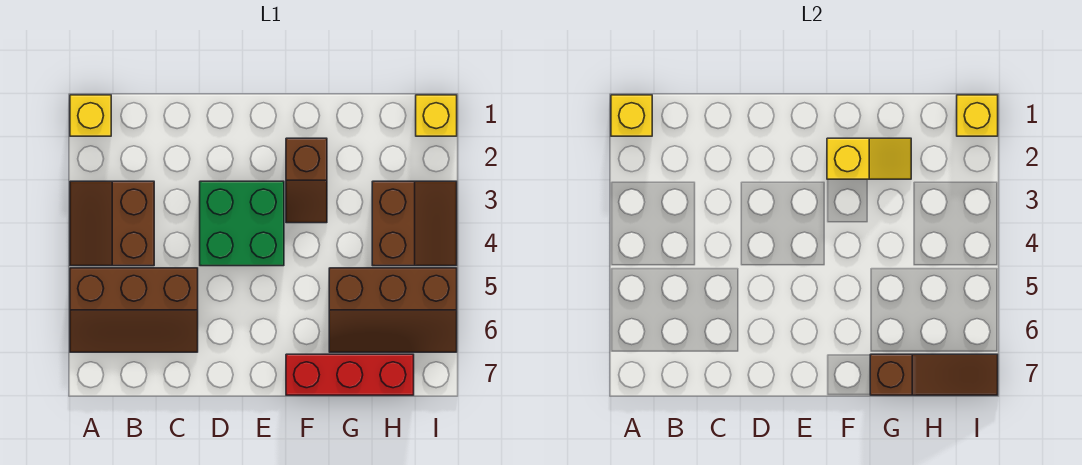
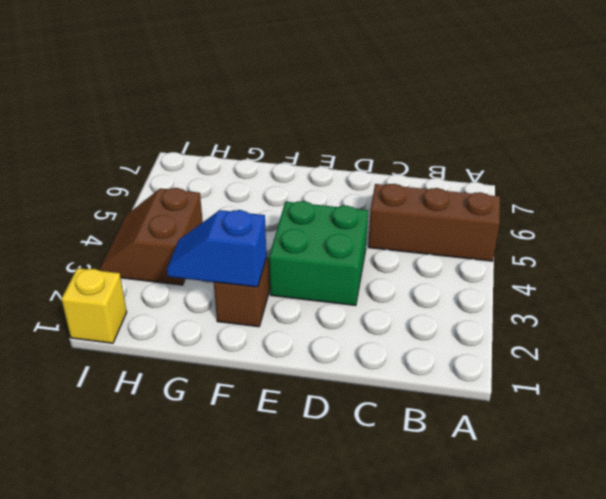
blue slope F2:G2 level 2 top F -> yellow slope F2:G2 level 2 top F
none -> yellow brick A1 level 1
none -> brown slope A3:B4 level 1 top B
none -> red brick F7:H7 level 1

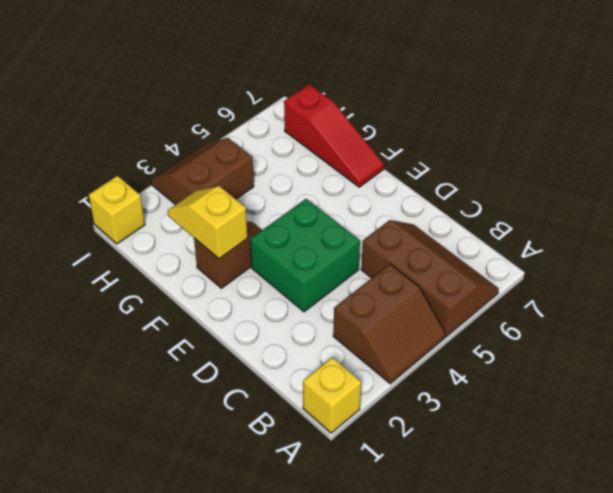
red slope F7:H7 level 1 top H -> red brick F7:H7 level 1
none -> brown slope G5:I6 level 1 top 5
none -> yellow brick A1 level 2
none -> brown slope G7:I7 level 2 top G

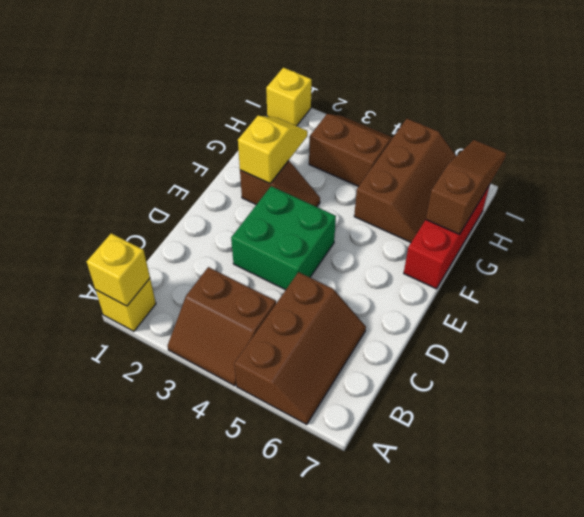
none -> yellow brick I1 level 2

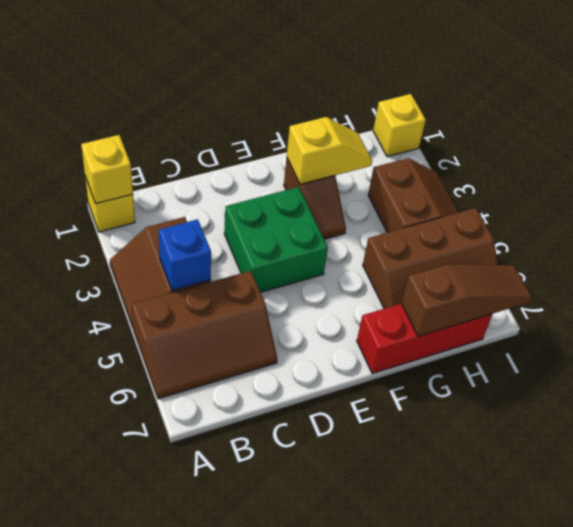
blue brick B4 level 2 -> none
none -> yellow brick I1 level 2

